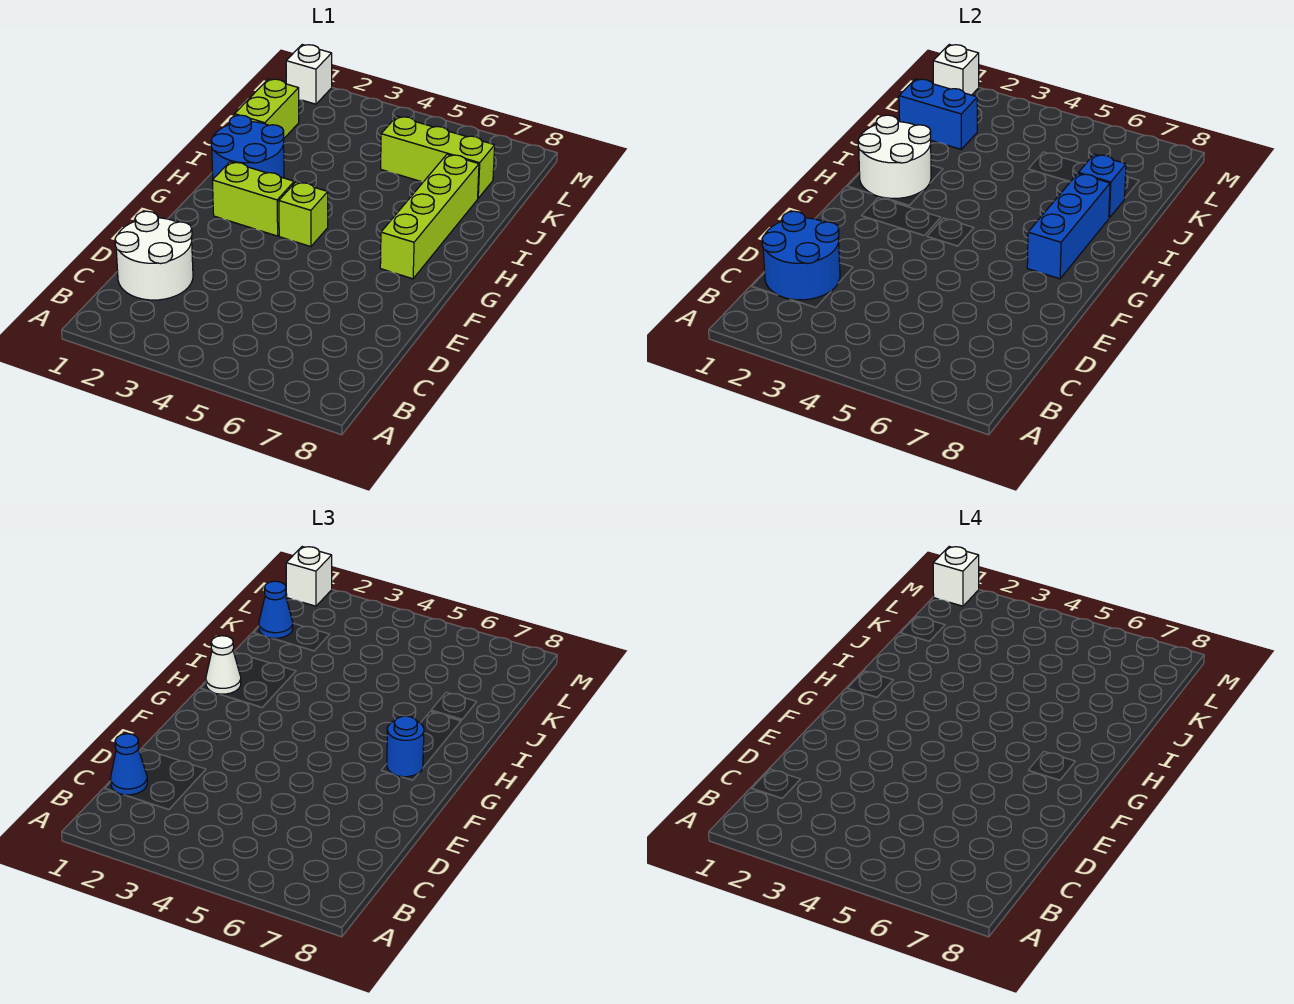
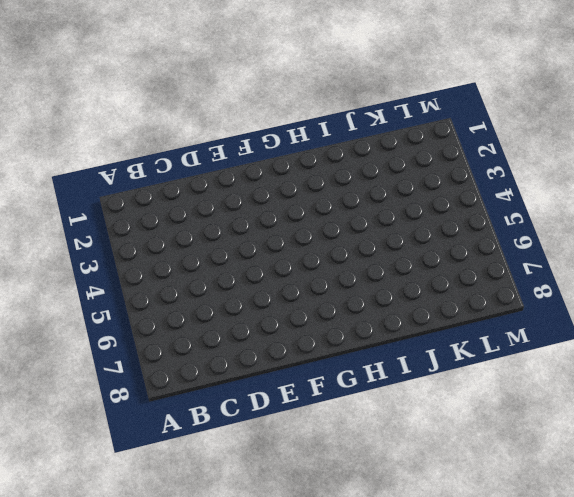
none -> white round brick C1:D2 level 1
none -> lime brick G2:G3 level 1
none -> lime brick G4 level 1

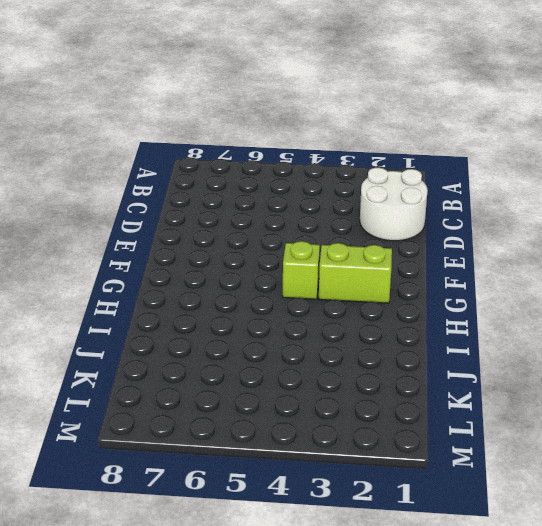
none -> lime brick G7:J7 level 1
none -> blue round brick H1:I2 level 1
none -> lime brick J1:K1 level 1

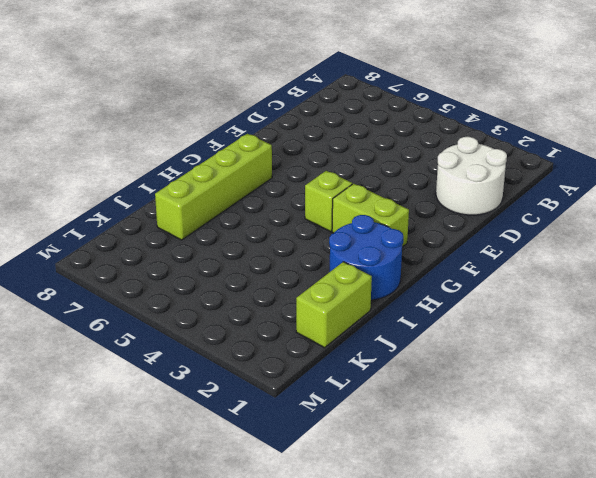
none -> lime brick K5:K7 level 1
none -> white brick M1 level 1
none -> blue round brick C1:D2 level 2

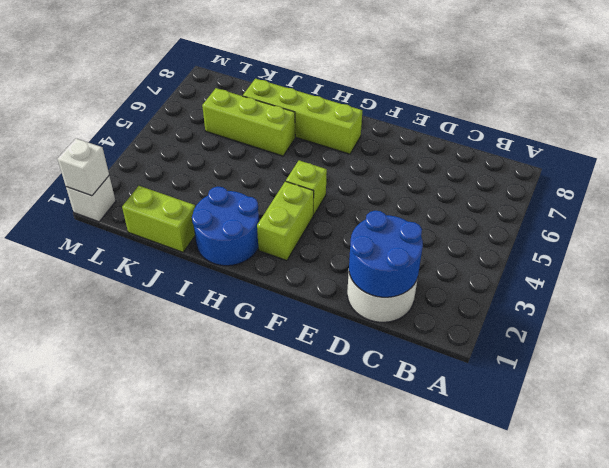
lime brick I6:K6 level 1 -> lime brick K5:K7 level 1
none -> blue brick G7:I7 level 2
none -> white round brick H1:I2 level 2
none -> blue brick J7 level 2

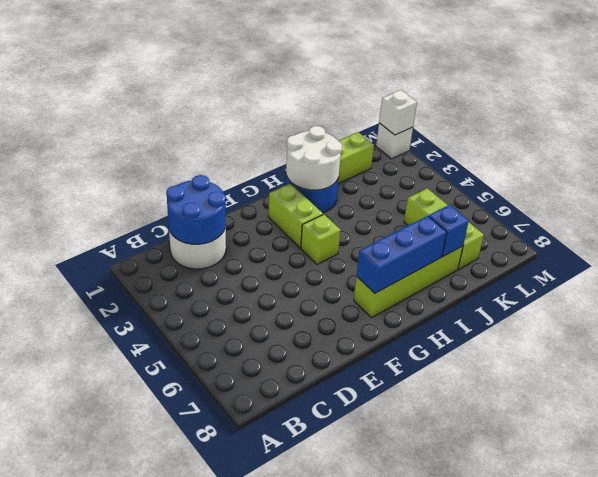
none -> blue brick K1:K2 level 2
none -> blue cone C1 level 3
none -> blue round brick G7 level 3

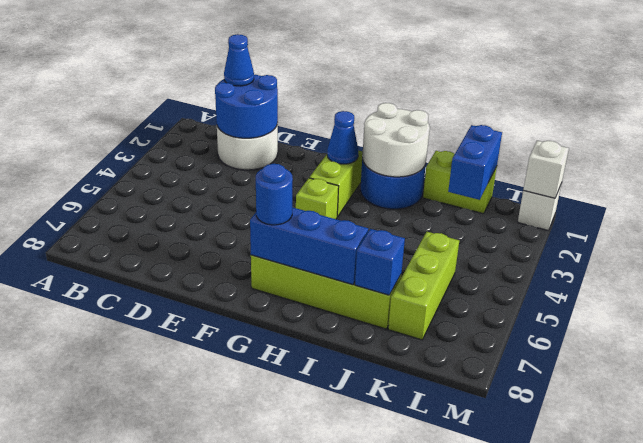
blue cone G2 level 2 -> blue cone K1 level 3
none -> white cone H1 level 3
none -> white brick M1 level 3
none -> white brick M1 level 4

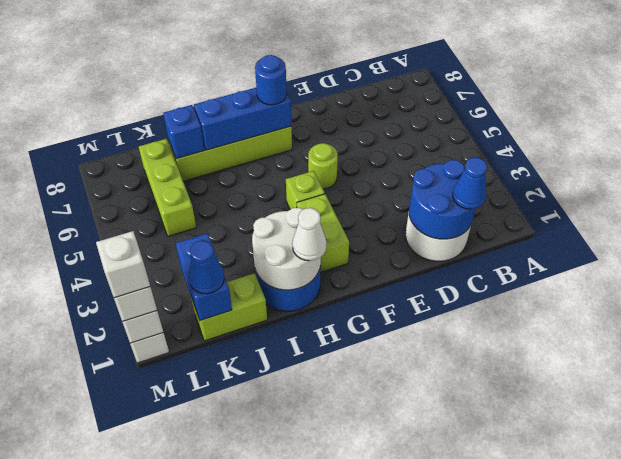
lime round brick F5 level 1 -> none

